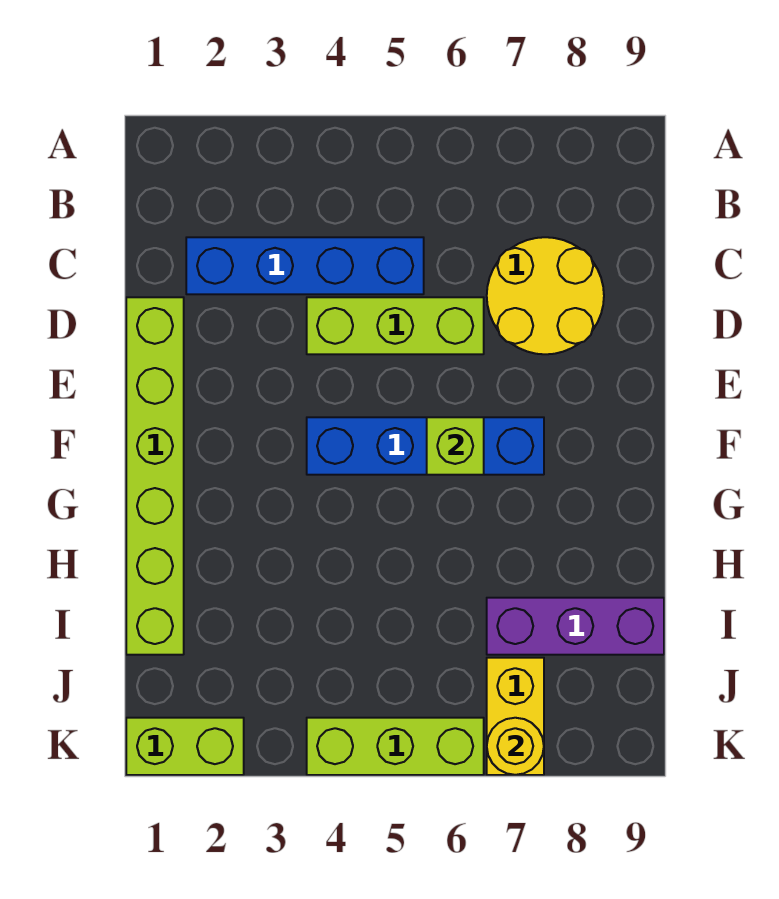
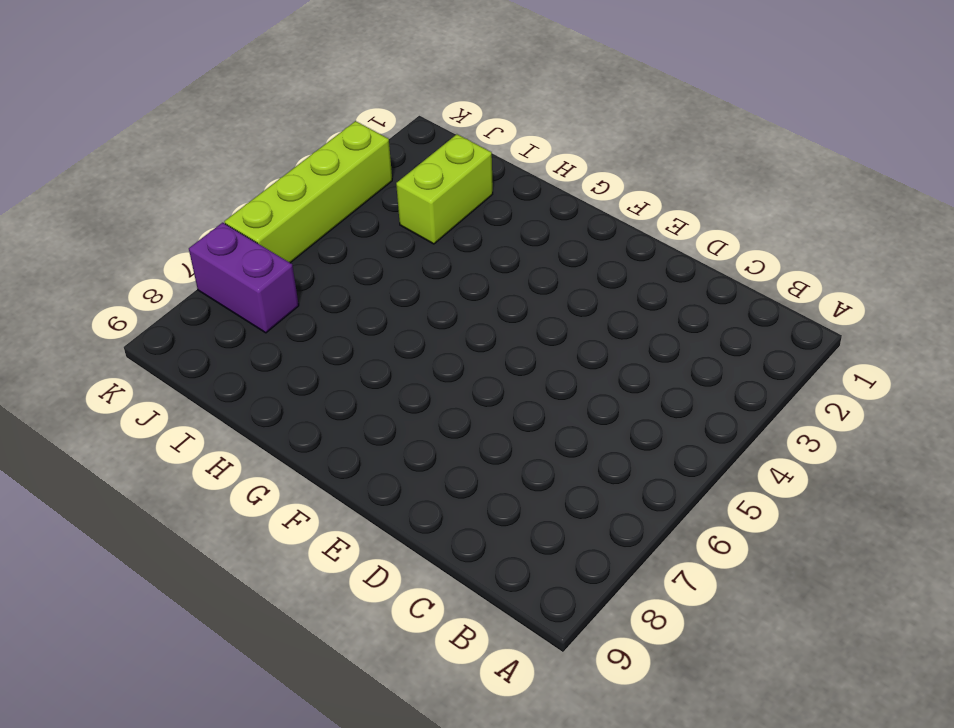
lime brick I2:I3 level 1 -> lime brick K1:K2 level 1
purple brick J7:K7 level 1 -> yellow brick J7:K7 level 1
lime brick K3:K6 level 1 -> lime brick K4:K6 level 1
none -> blue brick C2:C5 level 1
none -> yellow round brick C7:D8 level 1

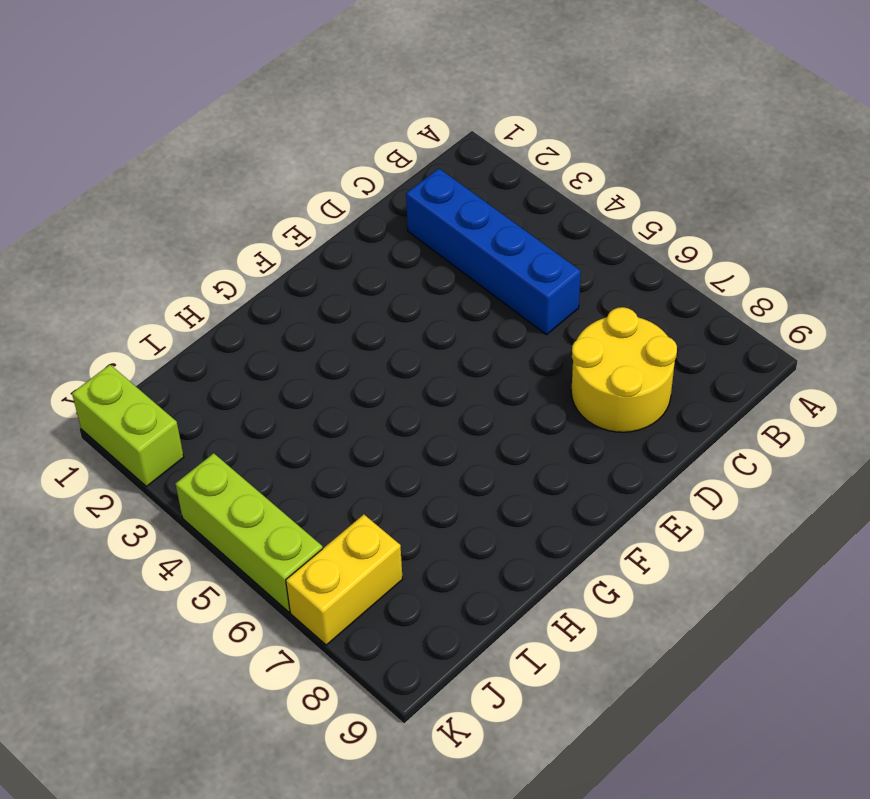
none -> lime brick D1:I1 level 1
none -> lime brick D4:D6 level 1

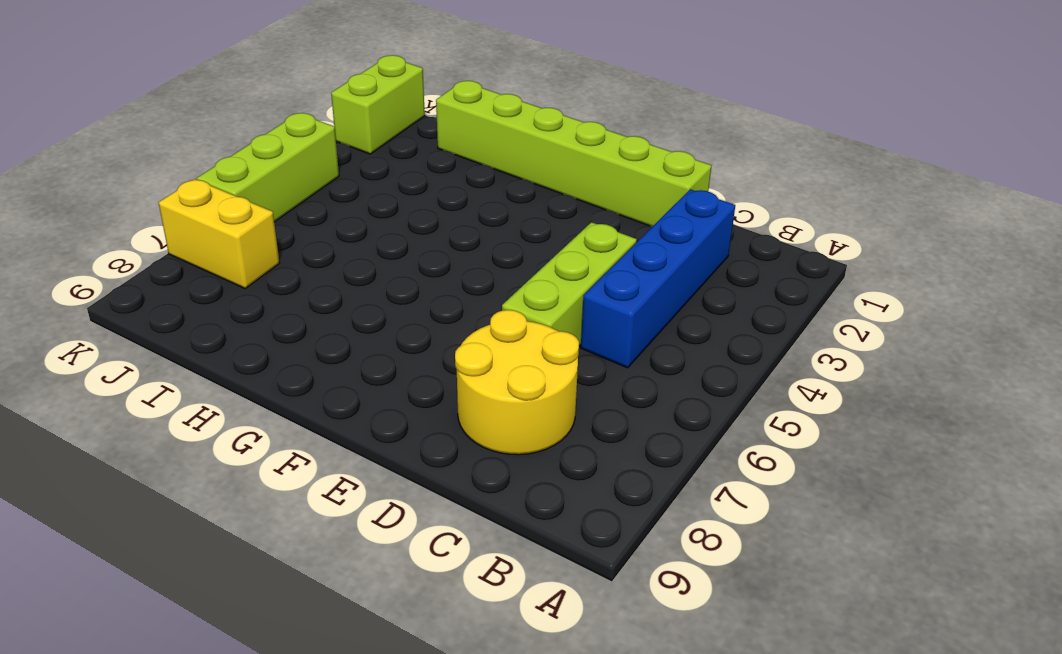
none -> blue brick F4:F7 level 1
none -> purple brick I7:I9 level 1

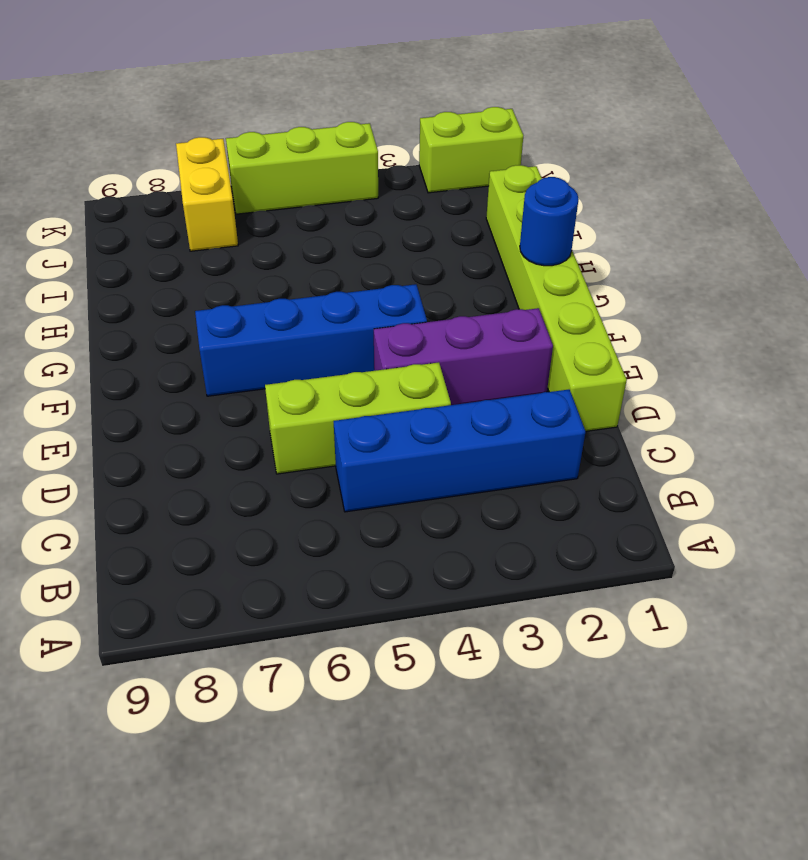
purple brick E2:E4 level 1 -> purple brick I7:I9 level 1
blue round brick G1 level 2 -> none
none -> yellow round brick C7:D8 level 1
none -> lime brick F6 level 2

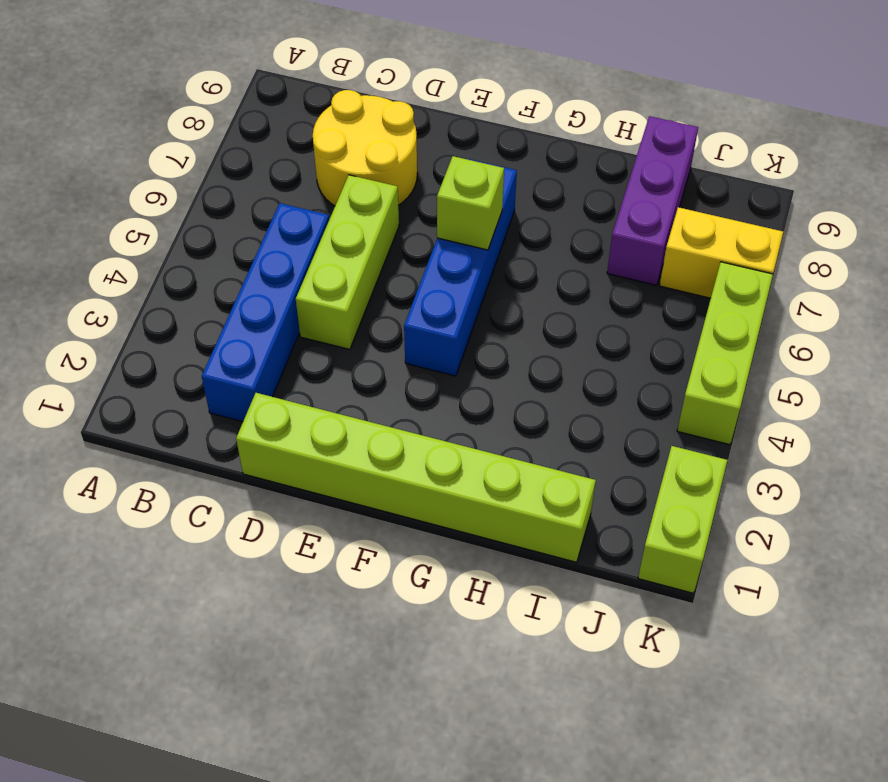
none -> yellow round brick K7 level 2

